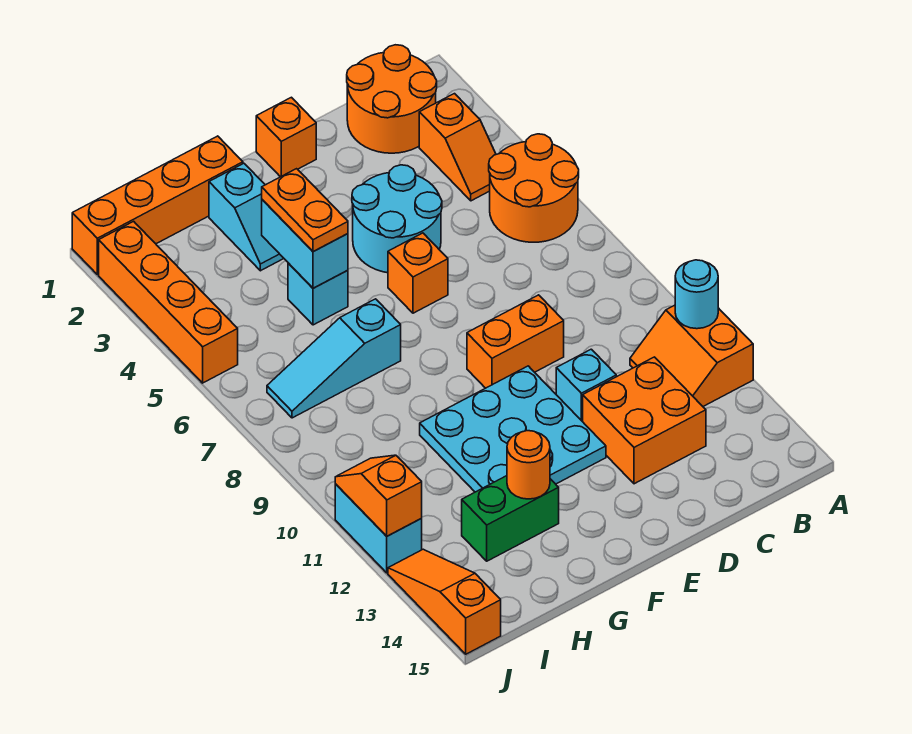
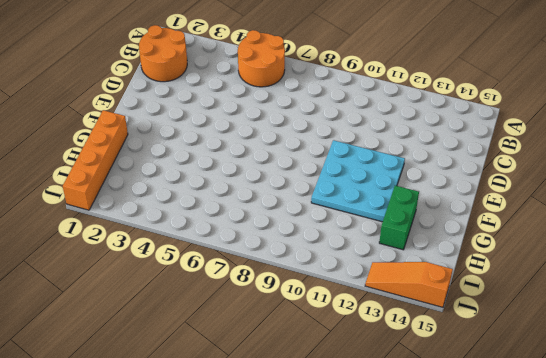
none -> orange slope A11:B12 level 1 top A
none -> orange slope B3:B4 level 1 top 3
none -> orange brick C12:D13 level 1

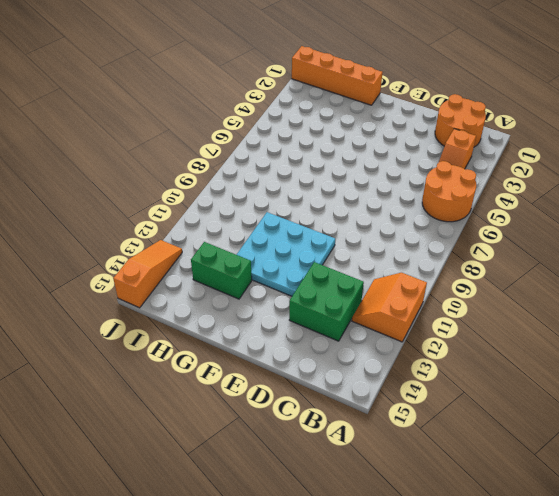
green brick C12:D13 level 1 -> orange brick C12:D13 level 1
none -> cyan round brick D4:E5 level 1
none -> orange brick D9:E9 level 1
none -> cyan brick D11 level 1

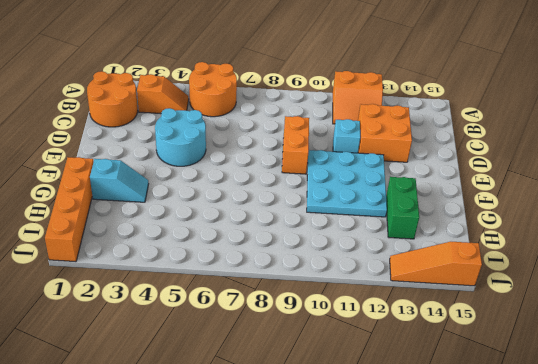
none -> orange brick E1 level 1
none -> orange brick E6 level 1
none -> cyan brick G5 level 1

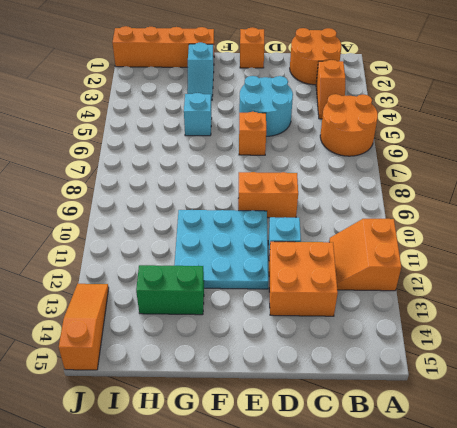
none -> cyan slope G7:I7 level 1 top G
none -> orange brick J2:J5 level 1
none -> cyan brick J11:J12 level 1

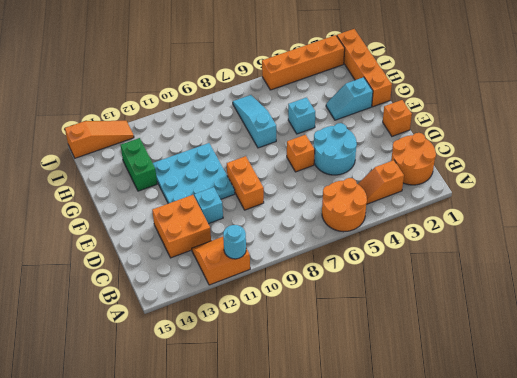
none -> cyan brick J11:J12 level 1
none -> cyan brick G4:G5 level 2
none -> orange round brick G13 level 2

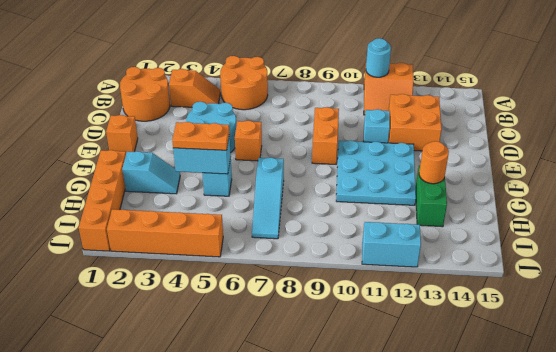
none -> orange slope J13:J15 level 1 top 15
none -> orange slope J11:J12 level 2 top 12

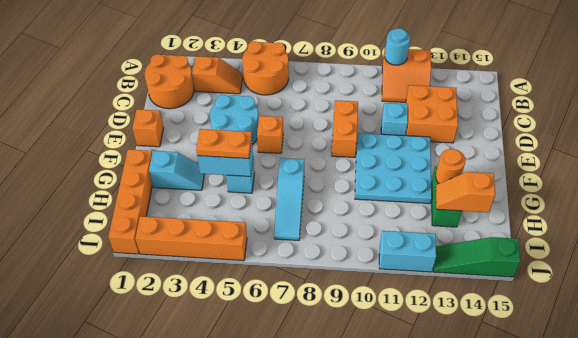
orange slope H13:H14 level 2 top 14 -> orange slope J11:J12 level 2 top 12
green slope J13:J15 level 1 top 15 -> orange slope J13:J15 level 1 top 15

